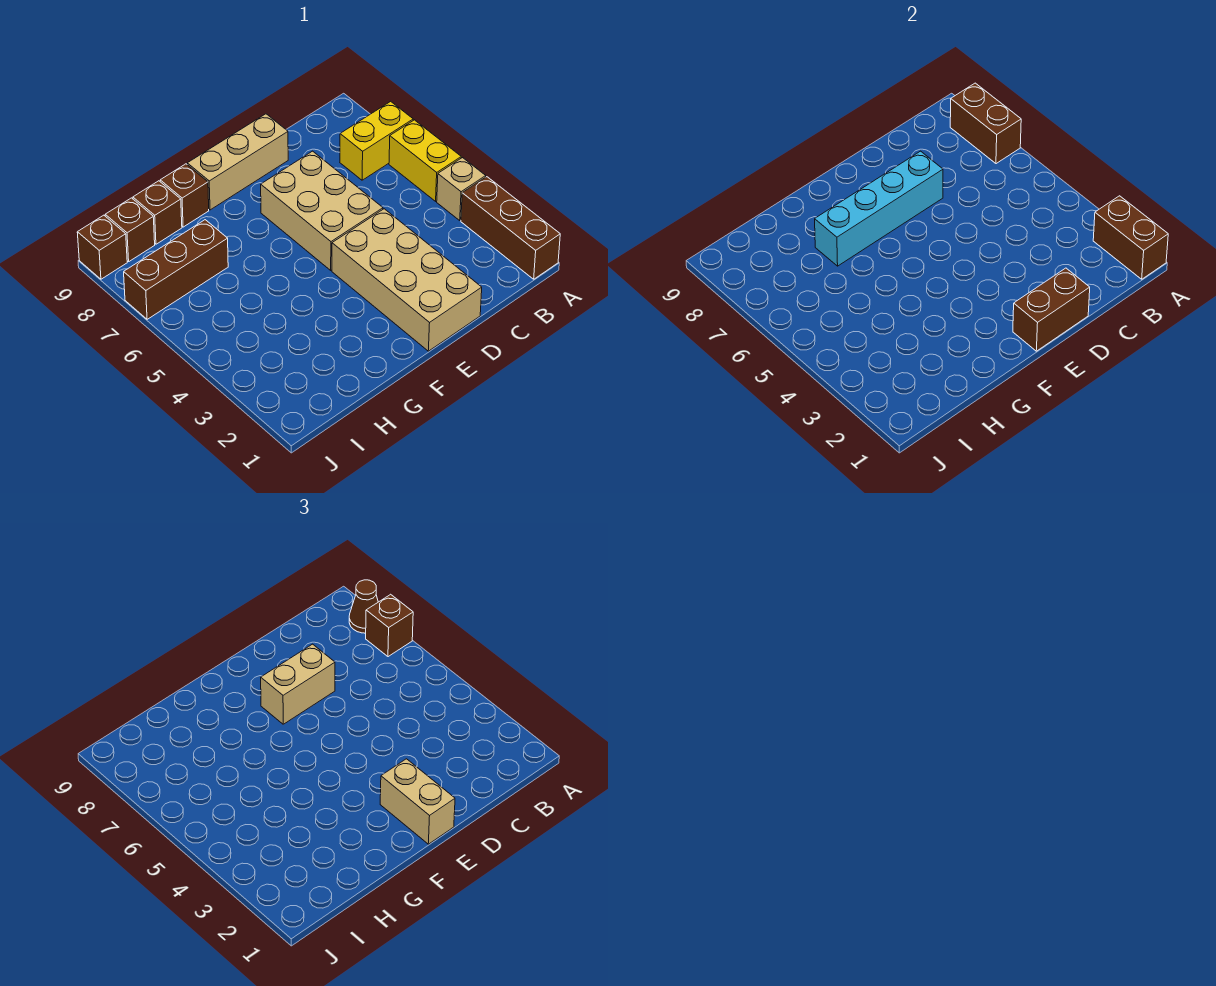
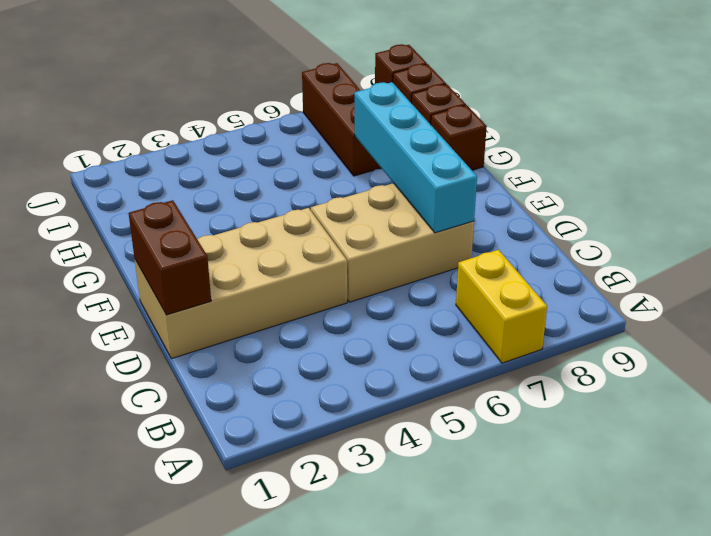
none -> brown brick A1:A3 level 1
none -> tan brick A4 level 1
none -> yellow brick A5:A6 level 1

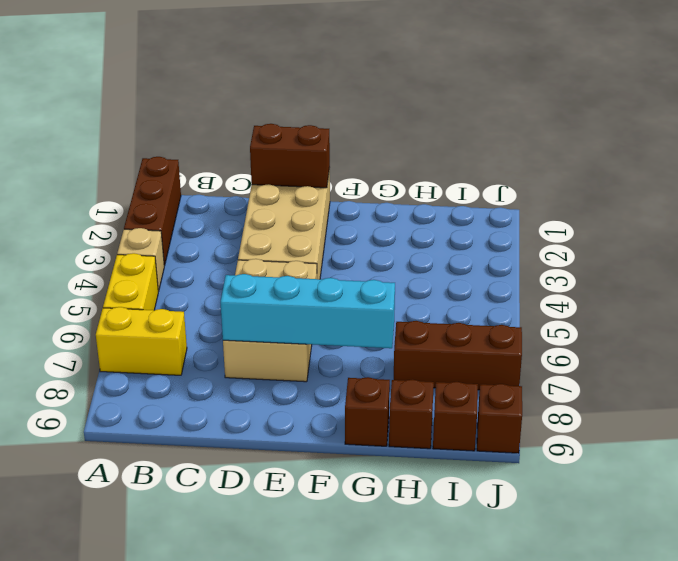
none -> tan brick D9:F9 level 1
none -> brown brick A1:A2 level 2
none -> brown brick A7:A8 level 2

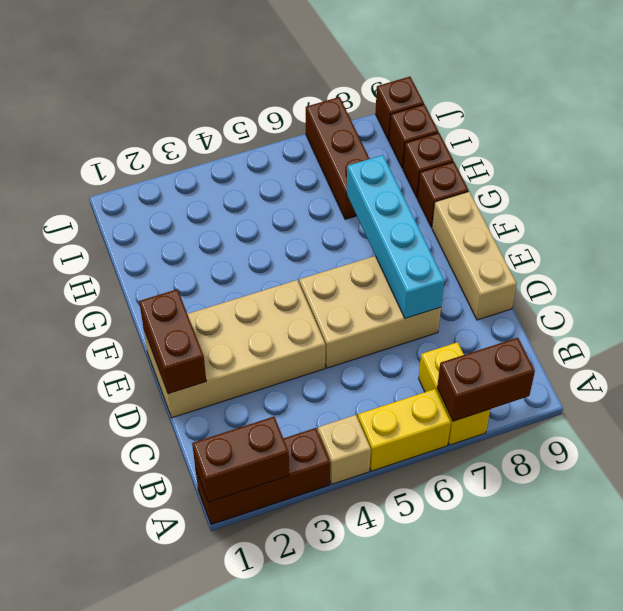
none -> brown brick A7 level 3
none -> brown cone A8 level 3
none -> tan brick D7:E7 level 3

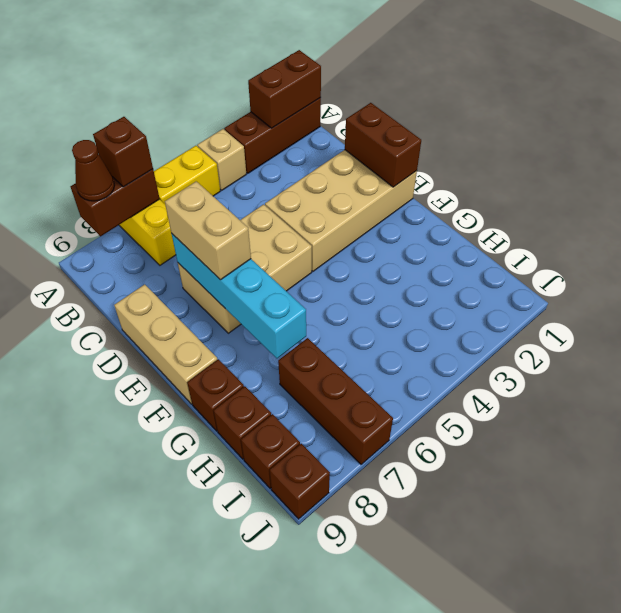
none -> tan brick E1:E2 level 3

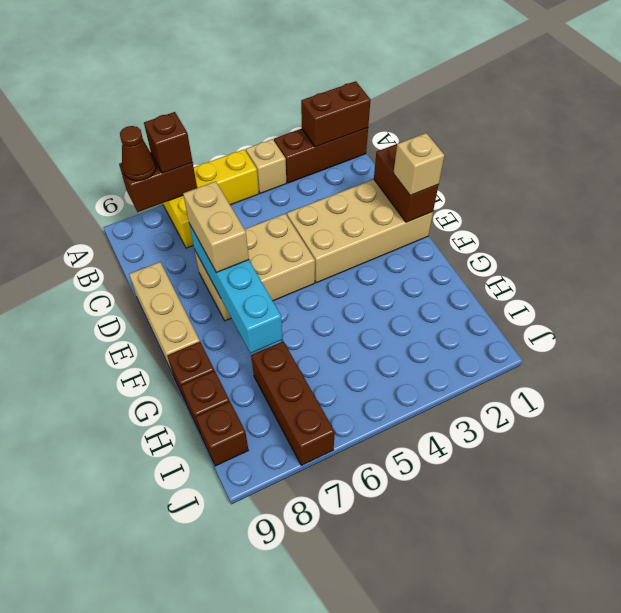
tan brick E1 level 3 -> tan brick E1:E2 level 3
none -> brown brick J9 level 1

